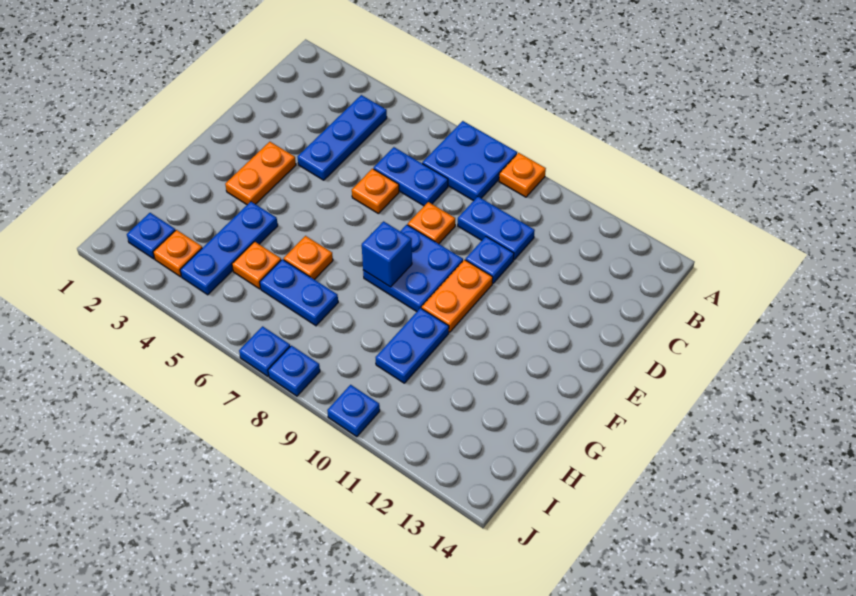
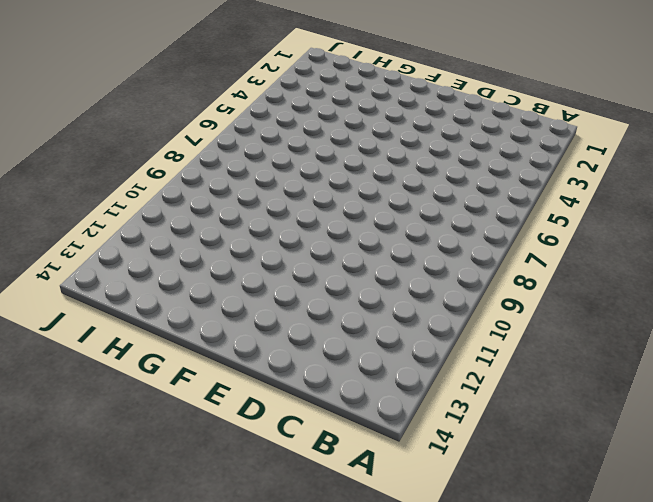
none -> blue plate A7:B8 level 1
none -> orange plate A9 level 1
none -> blue plate B4:D4 level 1

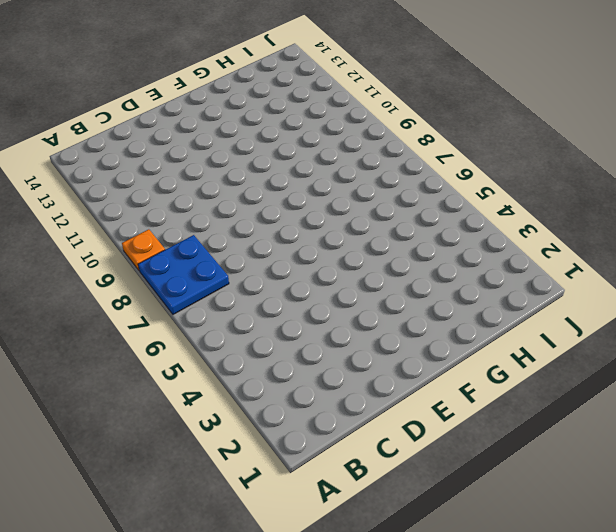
none -> blue plate B4:D4 level 1
none -> blue plate C6:C7 level 1
none -> blue plate C9:C10 level 1

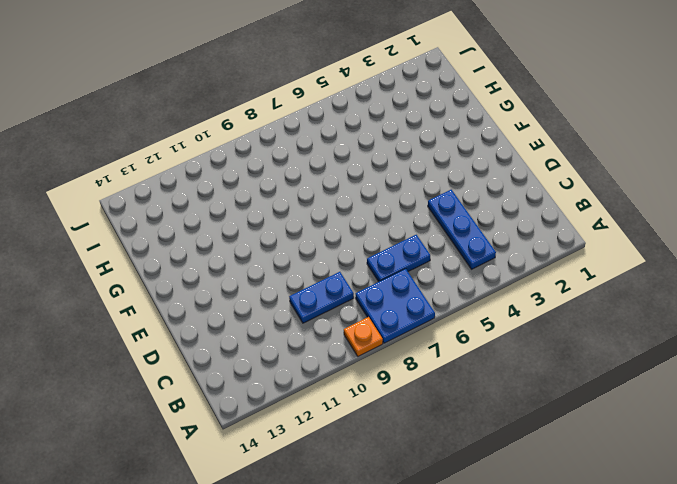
none -> orange plate D6 level 1
none -> orange plate D8 level 1
none -> blue plate D10 level 1

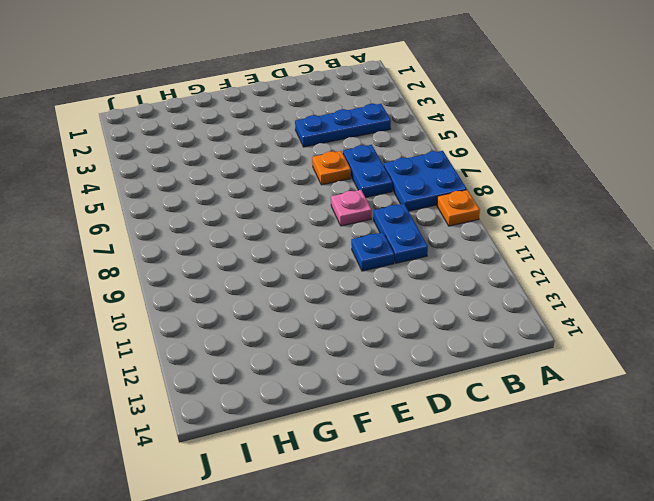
pink plate D8 level 1 -> orange plate D8 level 1
none -> orange plate E3:F3 level 1
none -> blue plate E8:F9 level 1
none -> orange plate E10:F10 level 1

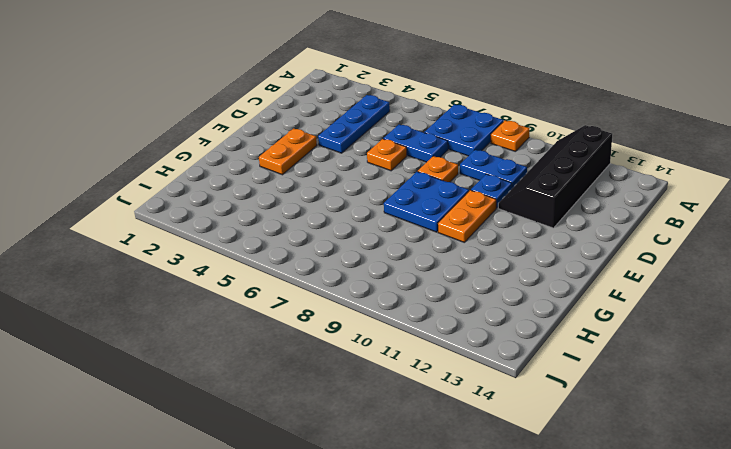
black slope A11:D12 level 1 top 12 -> none
none -> blue plate G4:I4 level 1
none -> orange plate G6 level 1
none -> blue plate G10:H10 level 1

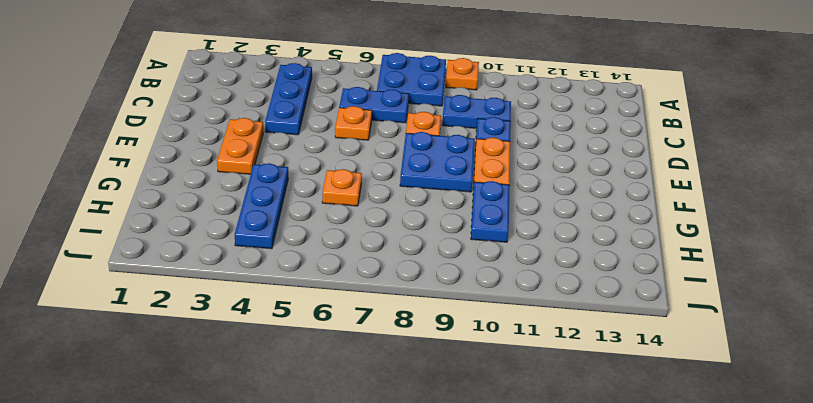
none -> orange plate H5 level 1
none -> blue plate H6:H7 level 1
none -> blue plate I2 level 1

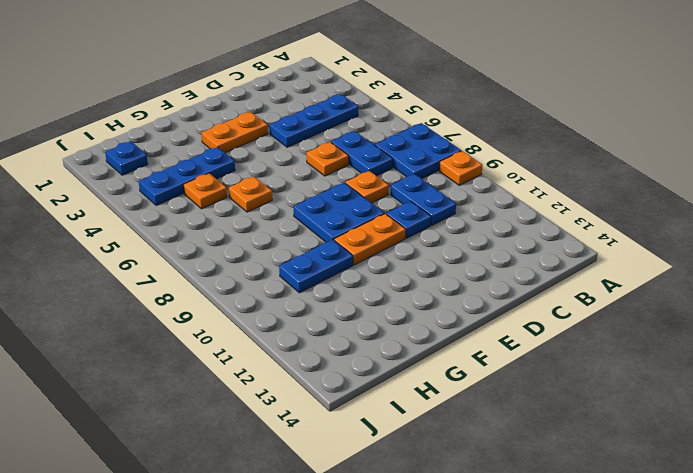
none -> blue plate H6:H7 level 1
none -> orange plate I3 level 1
none -> blue plate J7 level 1

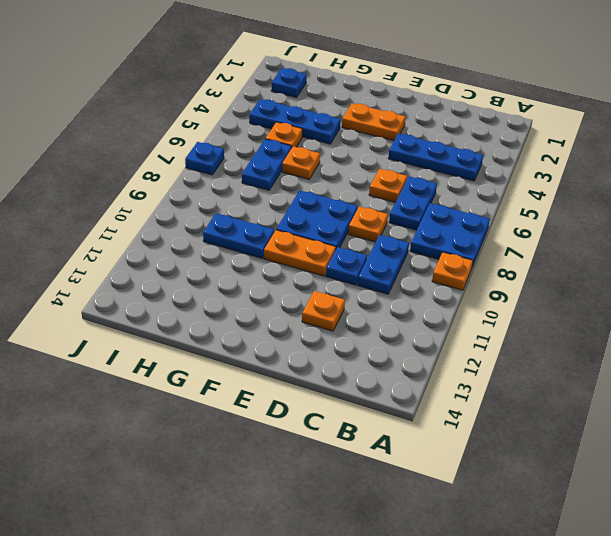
orange plate D12 level 1 -> orange plate I3 level 1
none -> blue plate J8 level 1
none -> blue plate J10 level 1
none -> blue brick F8 level 2

